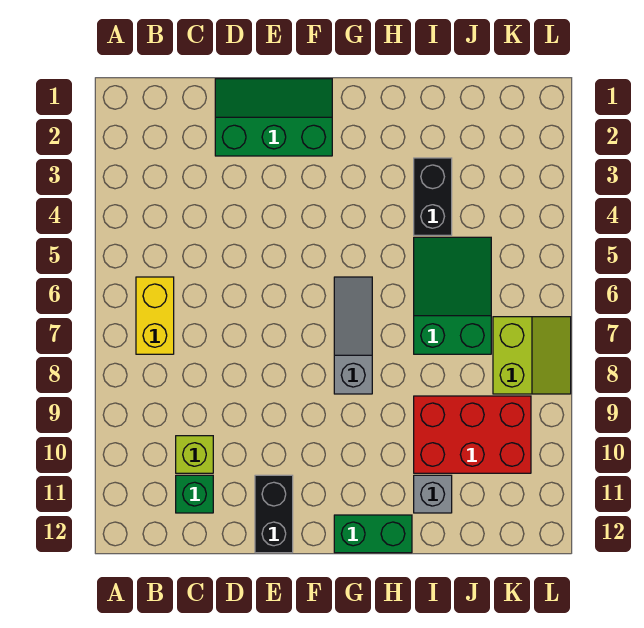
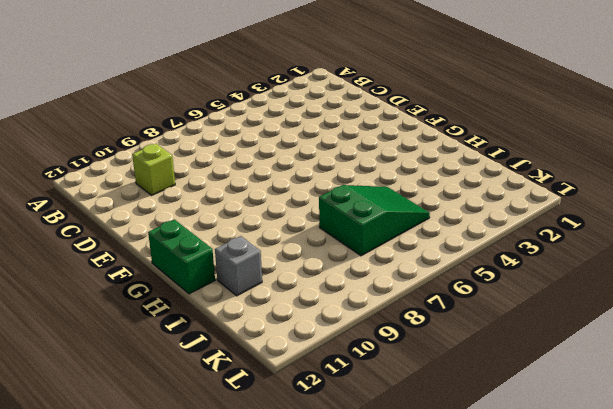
none -> yellow brick B6:B7 level 1
none -> green brick C11 level 1
none -> green slope D1:F2 level 1 top 2

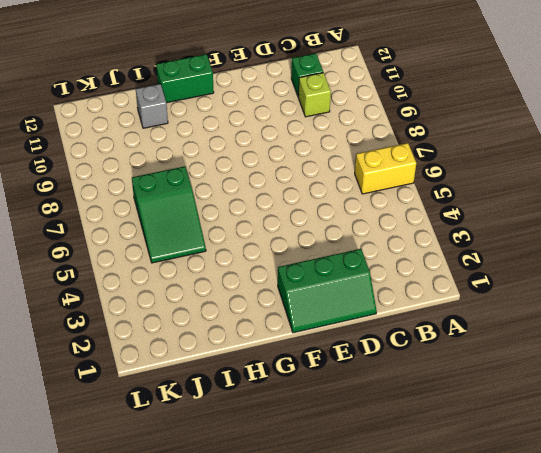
yellow brick A6:B6 level 1 -> yellow brick B6:B7 level 1
none -> black brick E11:E12 level 1
none -> grey slope G6:G8 level 1 top 8
none -> black brick I3:I4 level 1

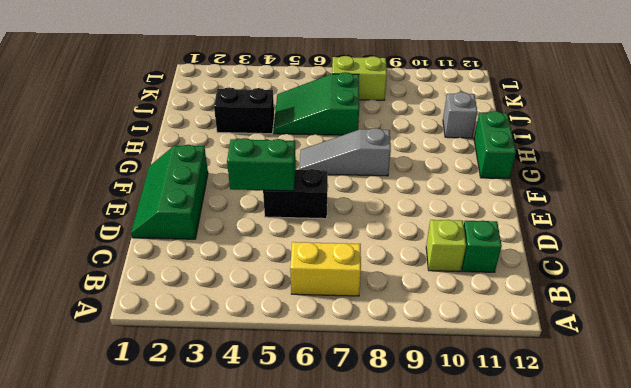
green brick E4:E5 level 2 -> none
black brick E5:E6 level 1 -> black brick E11:E12 level 1
none -> red brick I9:K10 level 1

